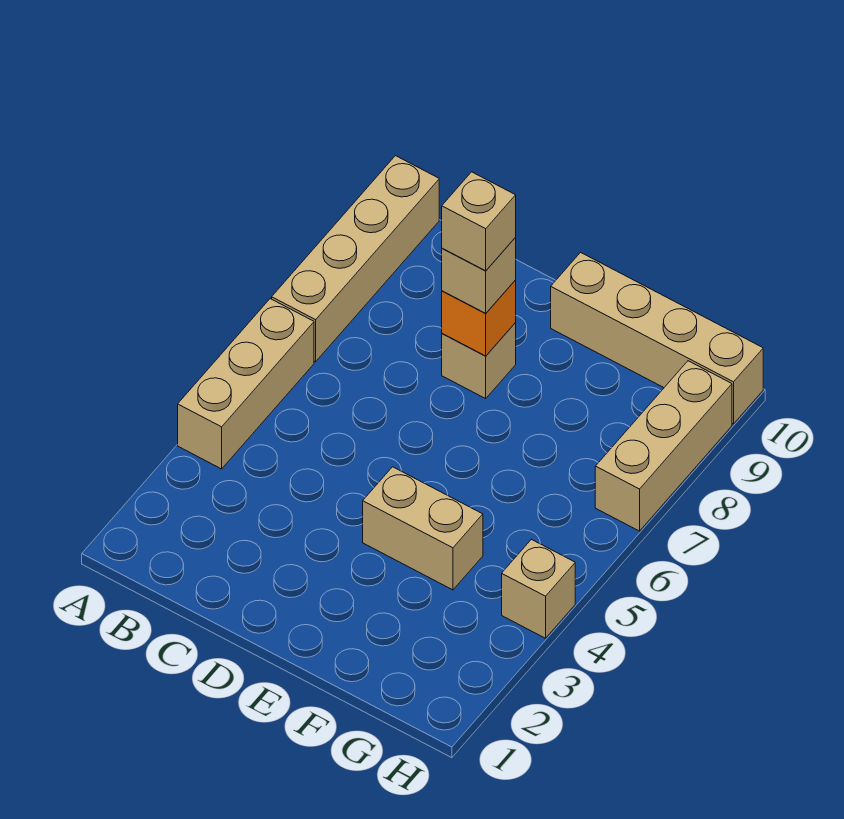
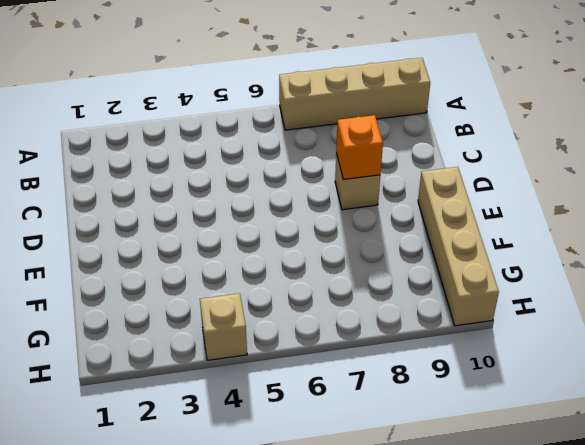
none -> tan brick A4:A6 level 1
none -> tan brick E4:F4 level 1

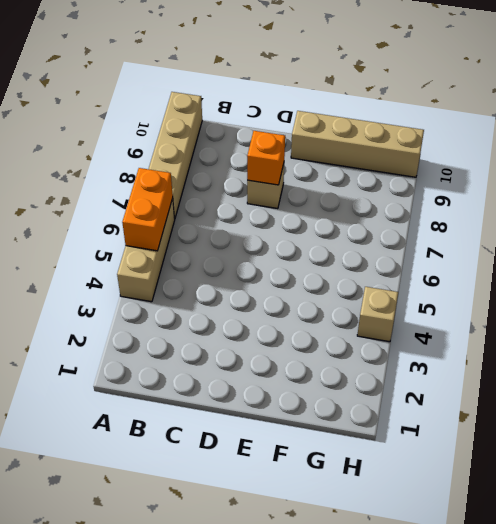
orange brick A5:A6 level 2 -> none
none -> tan brick E4:F4 level 1
none -> tan brick H7:H9 level 1

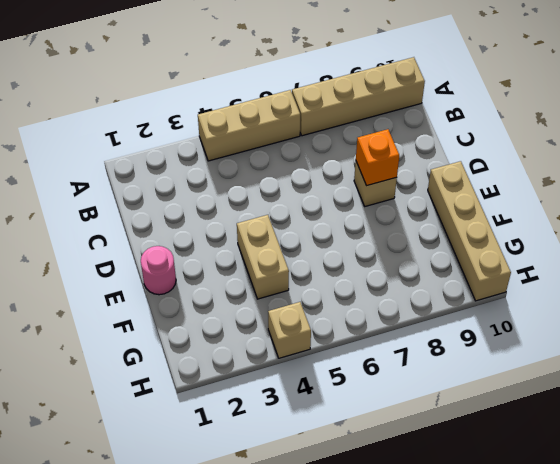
pink round brick E1 level 1 -> none
none -> tan brick H7:H9 level 1
none -> tan brick D8 level 3

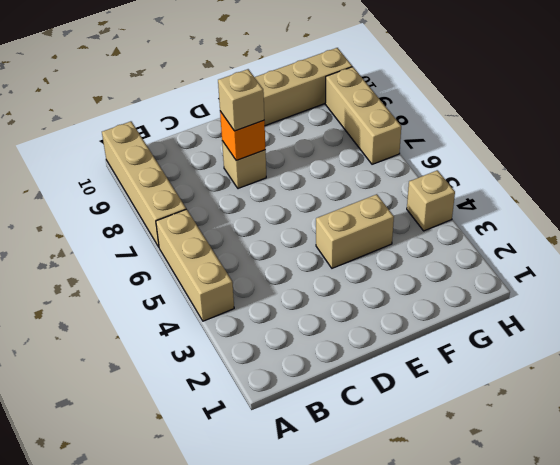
none -> tan brick D8 level 4

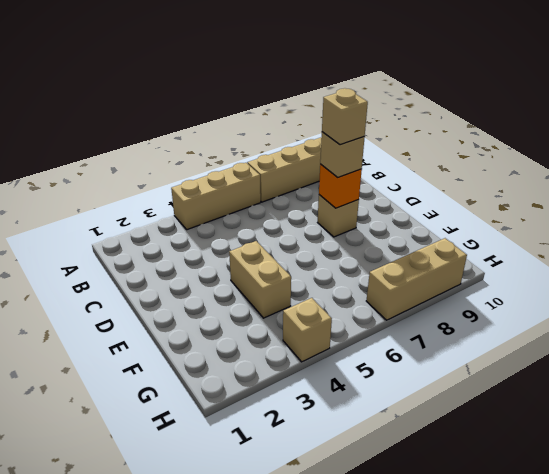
none -> tan brick E10:H10 level 1

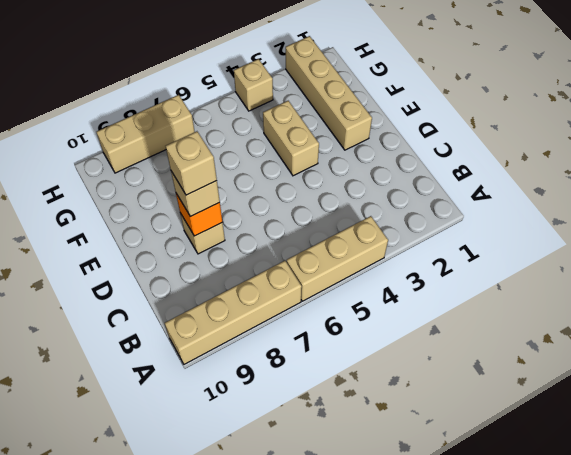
tan brick E2:H2 level 1 -> tan brick E10:H10 level 1

